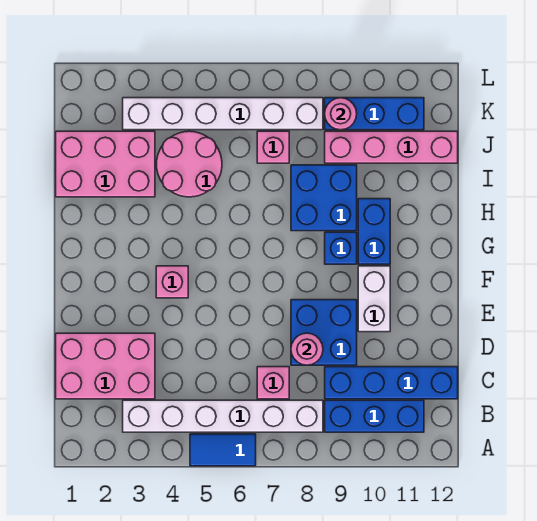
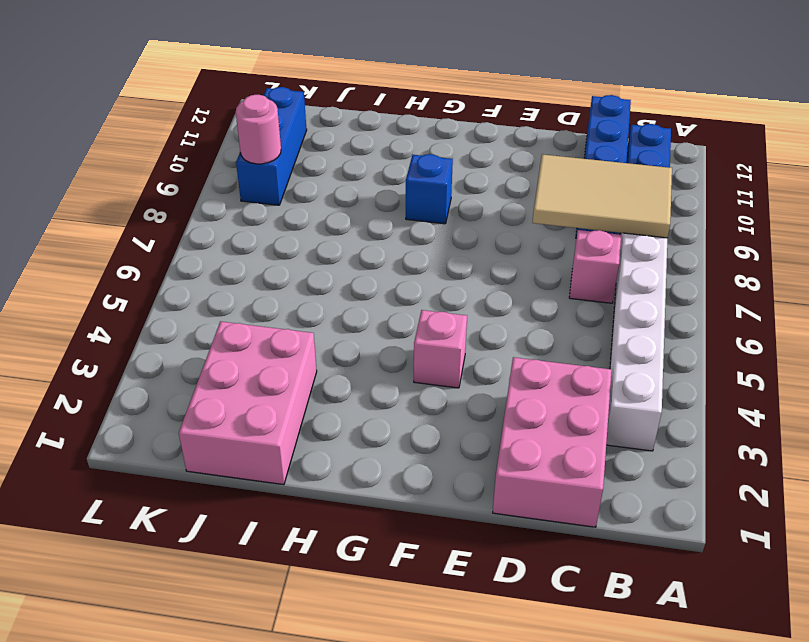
tan tile B8:D9 level 2 -> pink round brick D8 level 2
none -> blue tile A5:A6 level 1
none -> blue brick D8:E9 level 1
none -> white brick E10:F10 level 1

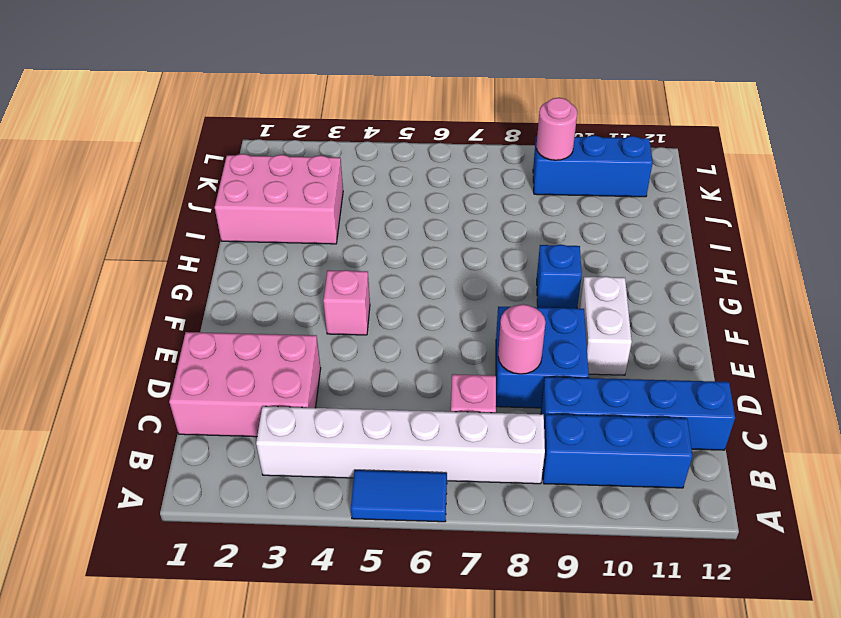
none -> blue brick G10:H10 level 1
none -> blue brick H8:I9 level 1
none -> pink round brick I4:J5 level 1

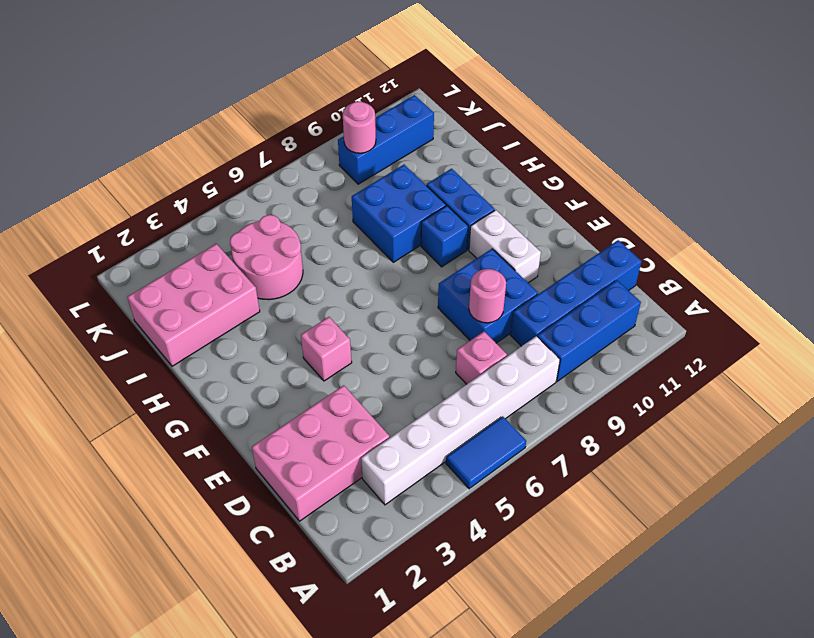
none -> pink brick J7 level 1
none -> pink brick J9:J12 level 1
none -> white brick K3:K8 level 1

